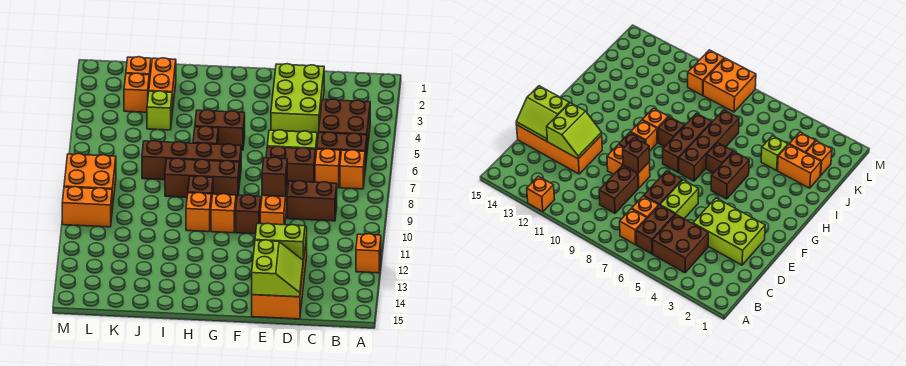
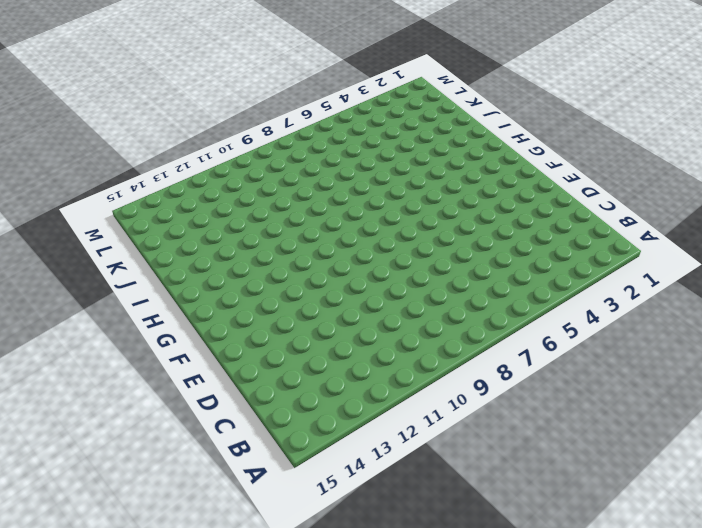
none -> orange brick A12 level 1
none -> brown brick B4:C5 level 1
none -> brown brick B6:C6 level 1

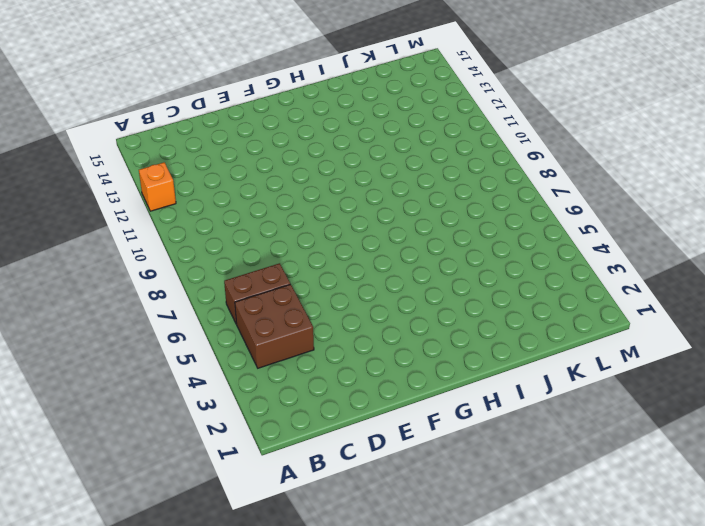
none -> orange brick B7 level 1
none -> orange brick C7 level 1
none -> brown brick C9:D9 level 1

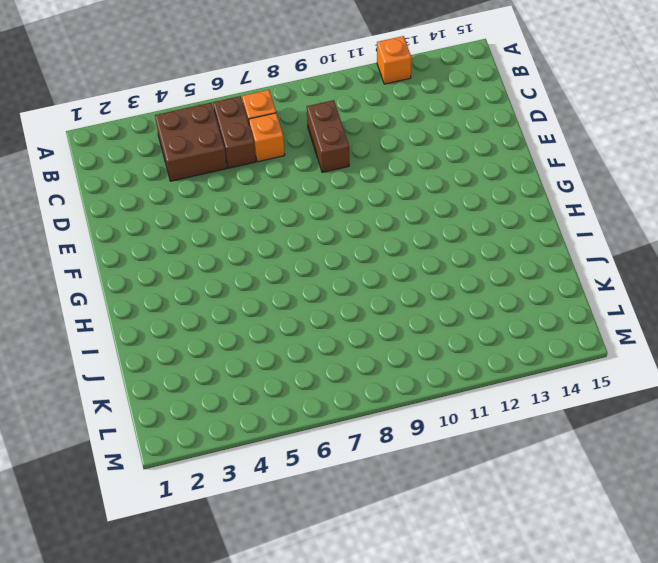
none -> lime brick D2:E4 level 1
none -> lime brick D6:E6 level 1
none -> brown brick D7:E7 level 1

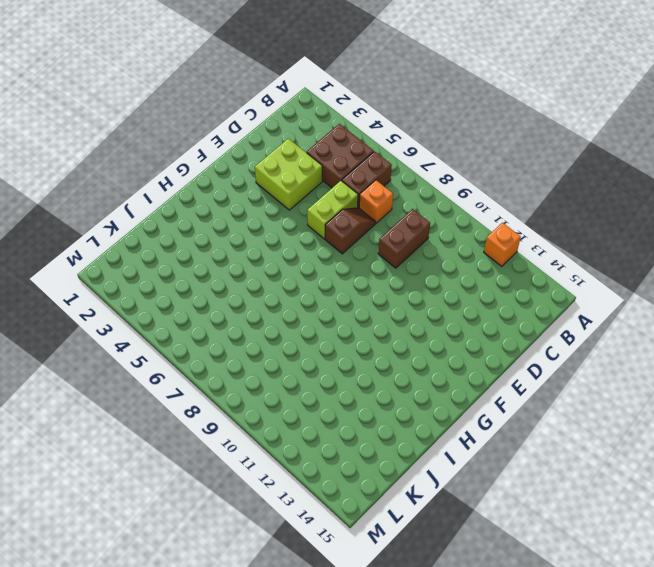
lime brick D3:E4 level 1 -> lime brick D2:E4 level 1
brown slope D7:E7 level 1 top E -> brown brick D7:E7 level 1
none -> orange brick B7 level 1
none -> orange brick D12:E15 level 1
none -> orange brick E9:E10 level 1

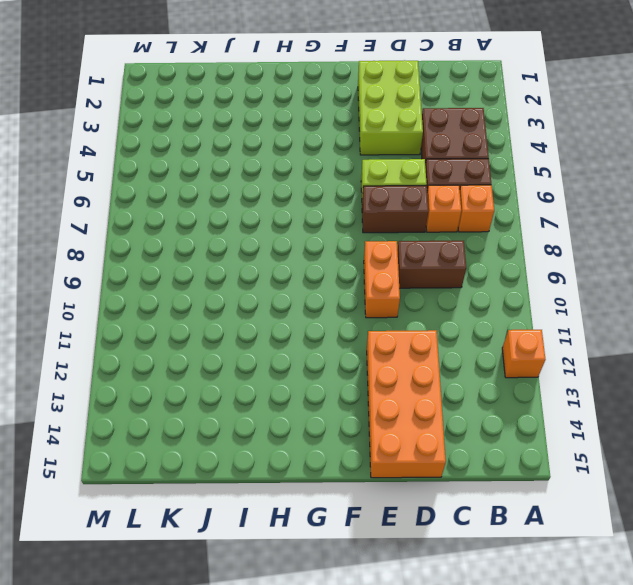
none -> brown brick F10 level 1
none -> brown brick G5:H5 level 1
none -> brown brick G7:J7 level 1

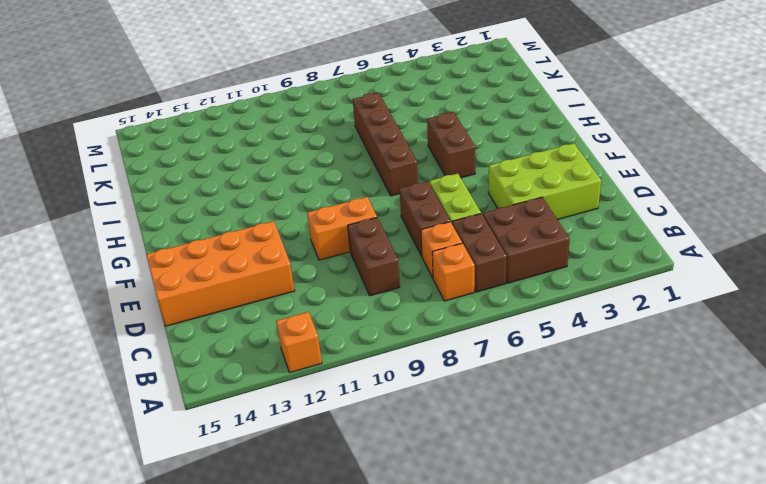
none -> brown brick F10 level 1
none -> brown brick G8:I8 level 1
none -> orange brick G10 level 1

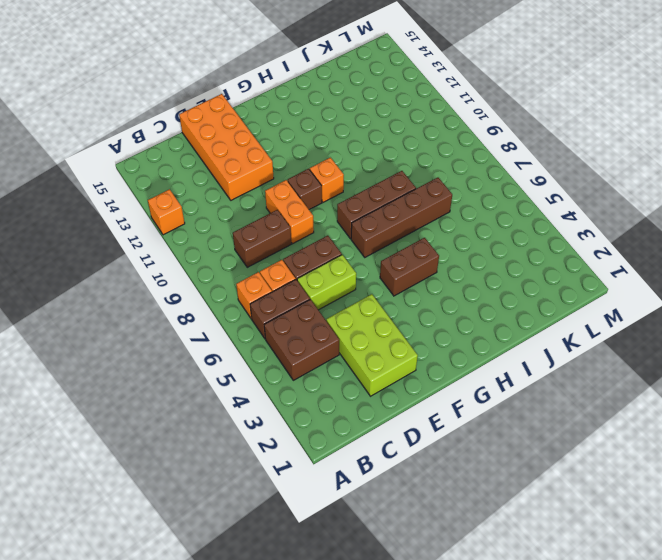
none -> brown brick H6 level 1
none -> brown brick H9 level 1
none -> orange brick H10 level 1

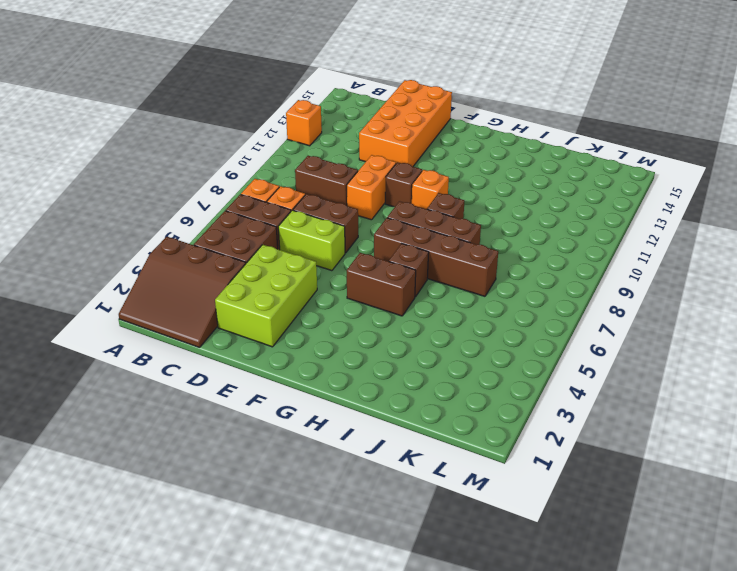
brown slope A1:C3 level 1 top 3 -> none
none -> orange brick H10 level 1
none -> orange brick J2:J3 level 1
none -> lime brick J4 level 1

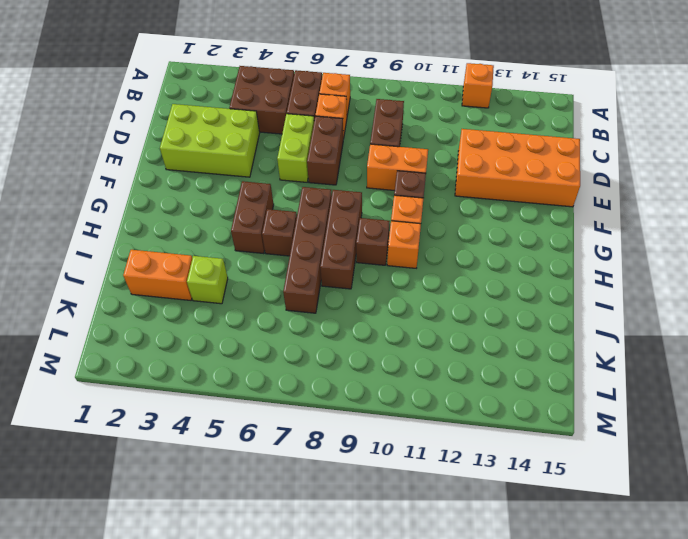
none -> orange brick K2 level 1
none -> orange brick K3 level 1
none -> orange brick L8:M9 level 1

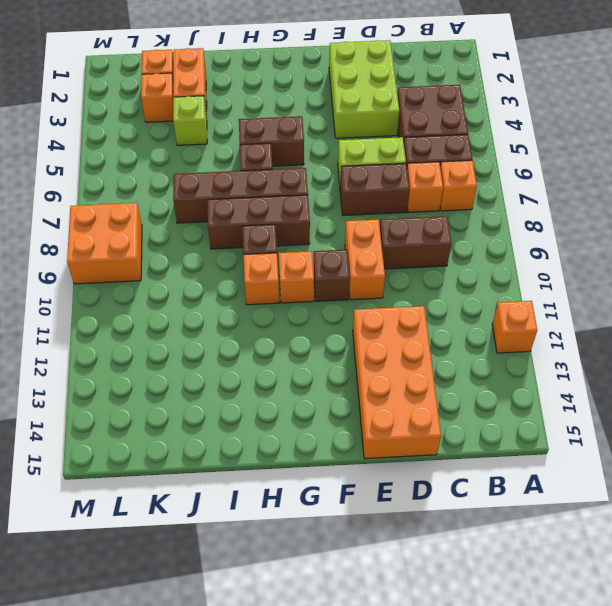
none -> orange brick L10:M10 level 1
none -> lime slope D12:E13 level 2 top 13
none -> lime slope D14:E15 level 2 top E

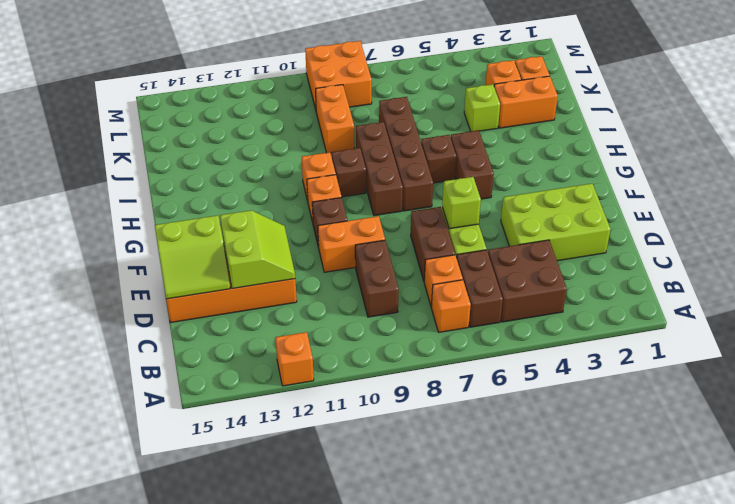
lime brick E6 level 2 -> none
orange brick J9:K9 level 1 -> orange brick L10:M10 level 1
none -> brown brick E9 level 2

